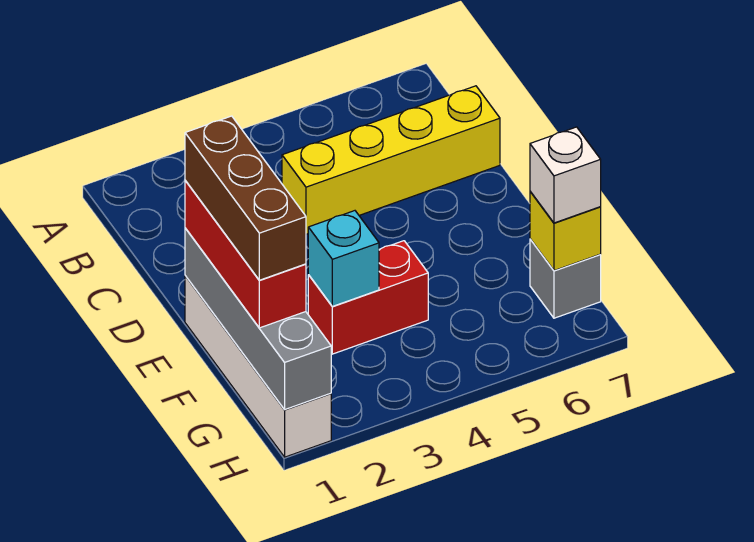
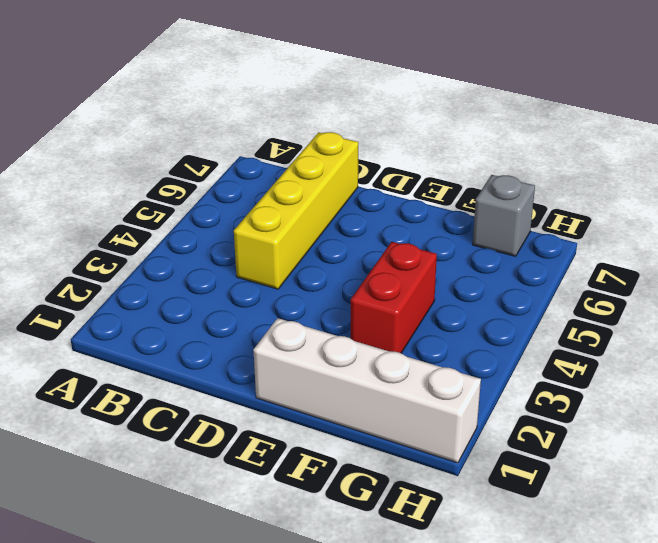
none -> grey brick E1:H1 level 2
none -> cyan brick F3 level 2

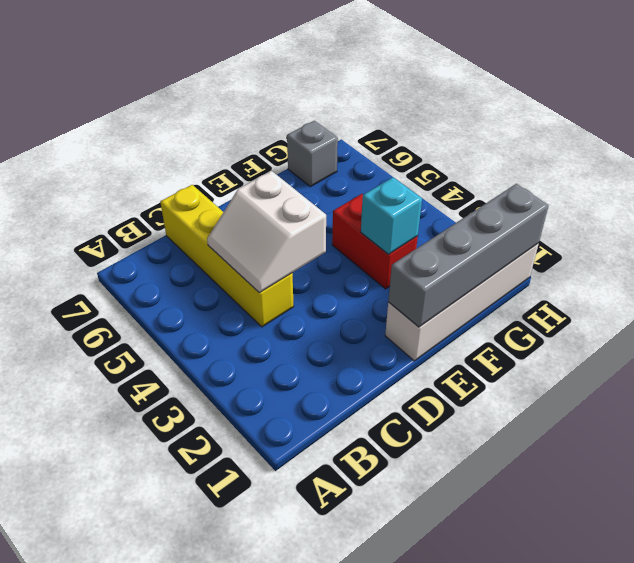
white slope C4:D5 level 2 top D -> none
none -> yellow brick G7 level 2
none -> red brick E1:G1 level 3

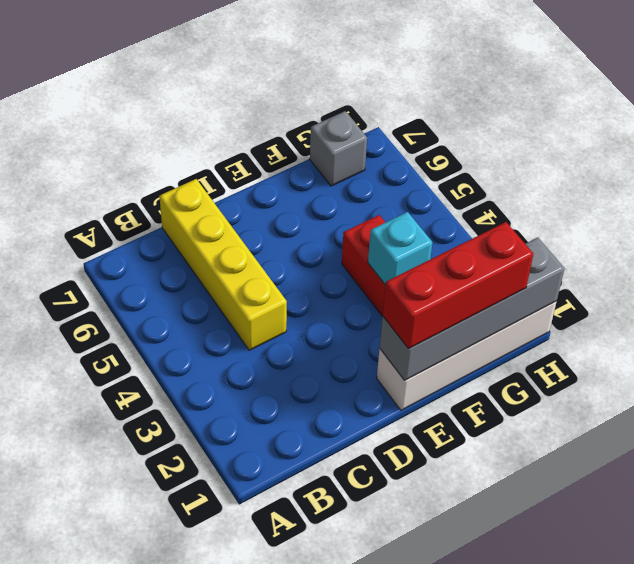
none -> yellow brick G7 level 2
none -> white brick G7 level 3

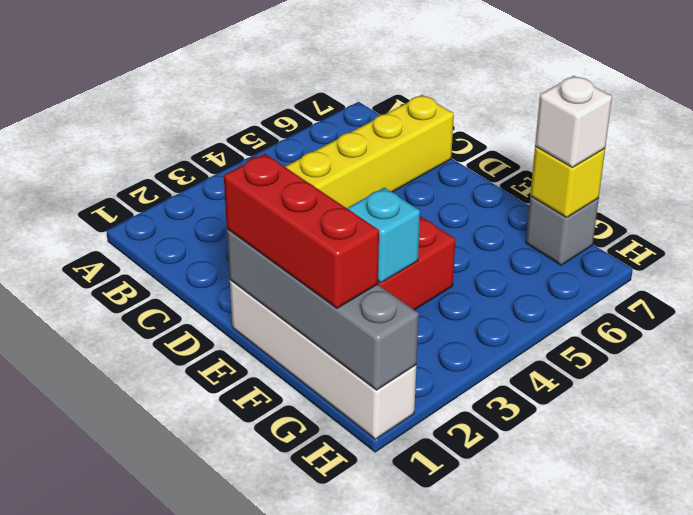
none -> brown brick E1:G1 level 4

